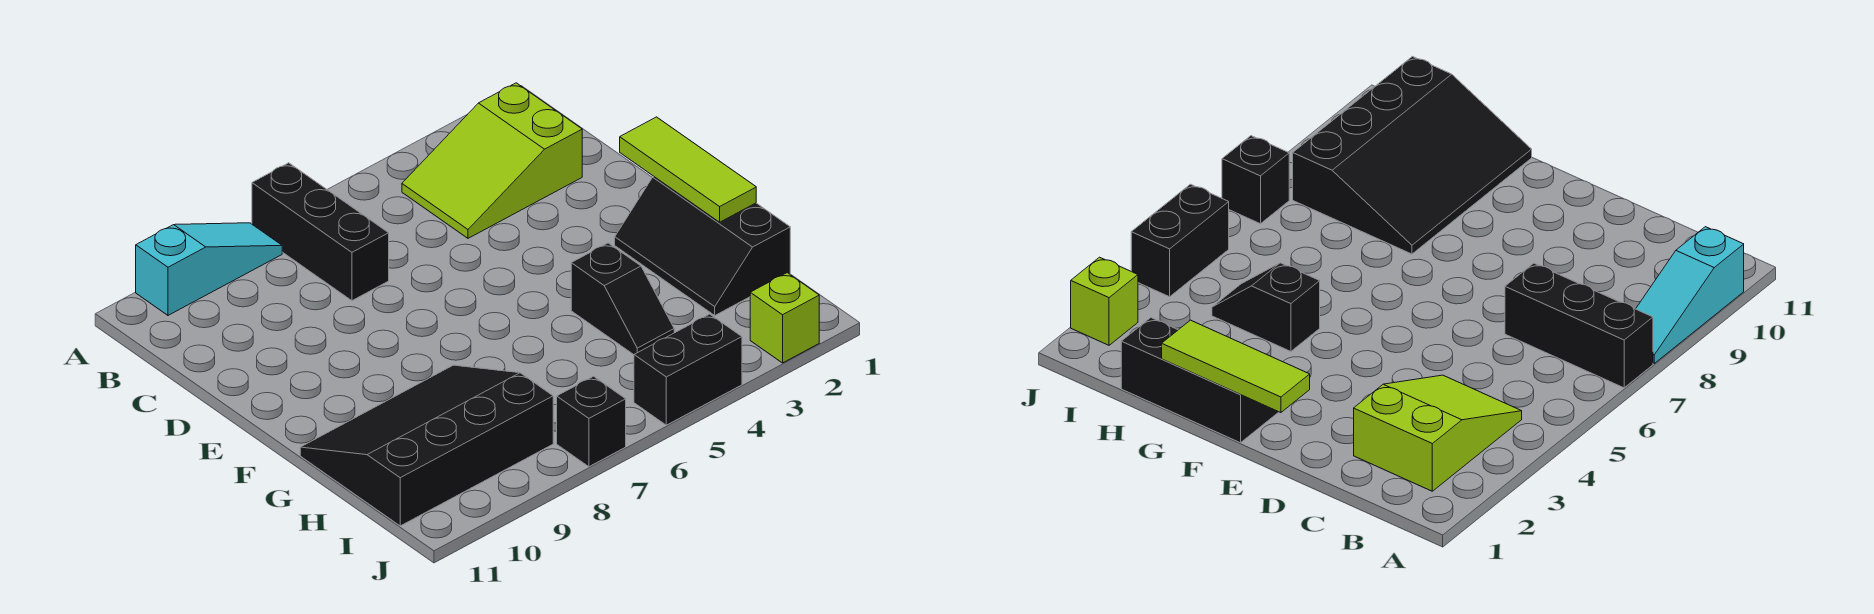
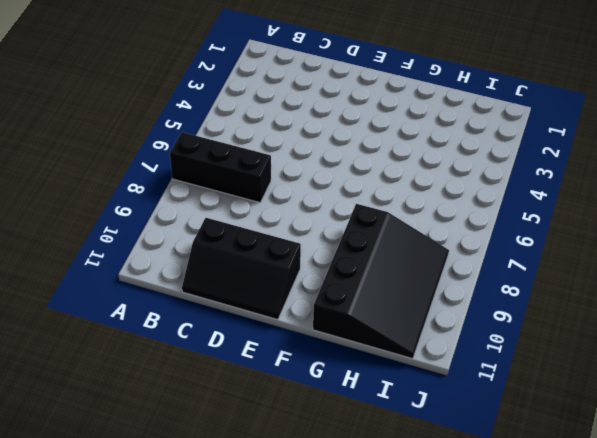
black slope C10:E11 level 1 top 10 -> black slope F1:H2 level 1 top 1
black slope G8:I11 level 1 top G -> black slope G8:I11 level 1 top I
none -> cyan slope A8:A10 level 1 top 10
none -> lime slope B2:C4 level 1 top 2

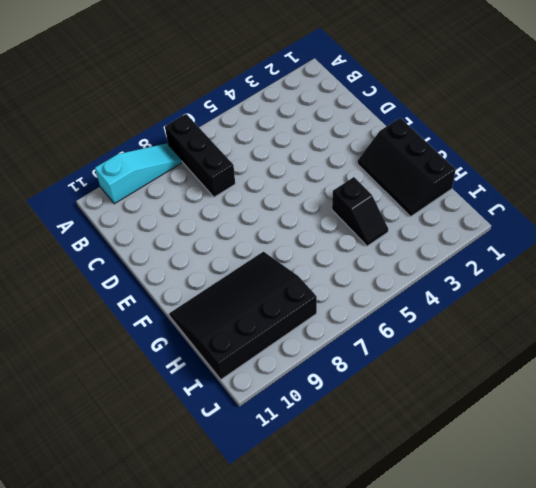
none -> lime slope B2:C4 level 1 top 2
none -> lime brick J2 level 1

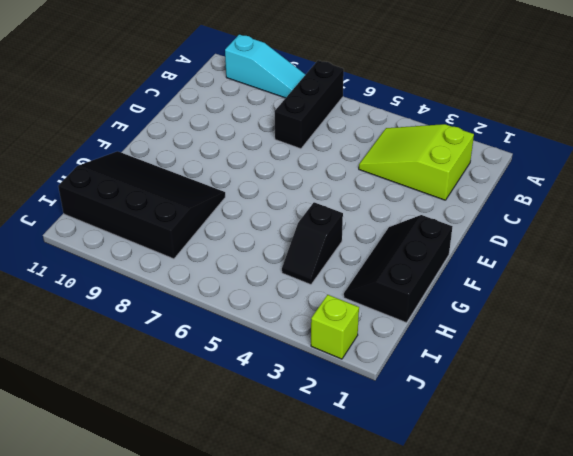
none -> black brick J4:J5 level 1
none -> black brick J7 level 1

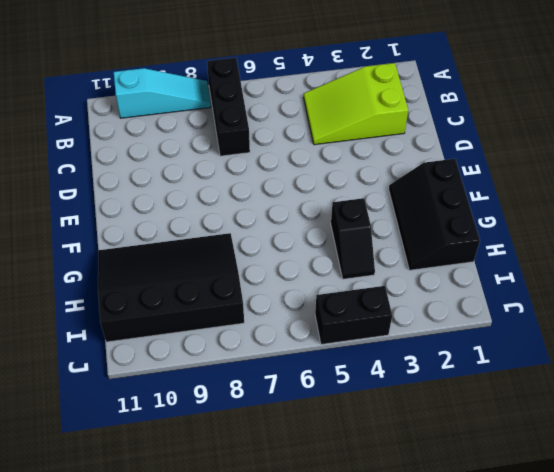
none -> lime brick J2 level 1
none -> black brick J7 level 1

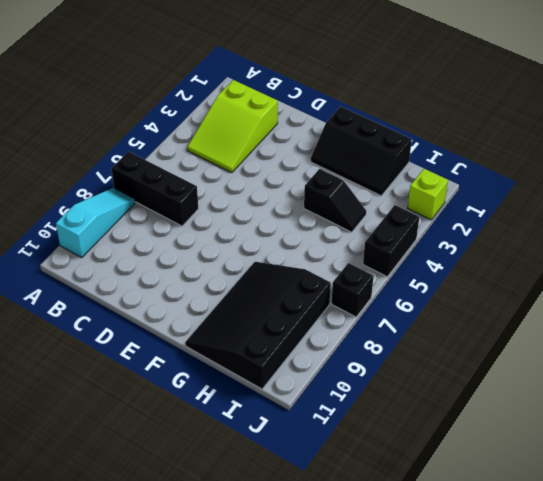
none -> lime tile E1:G1 level 2

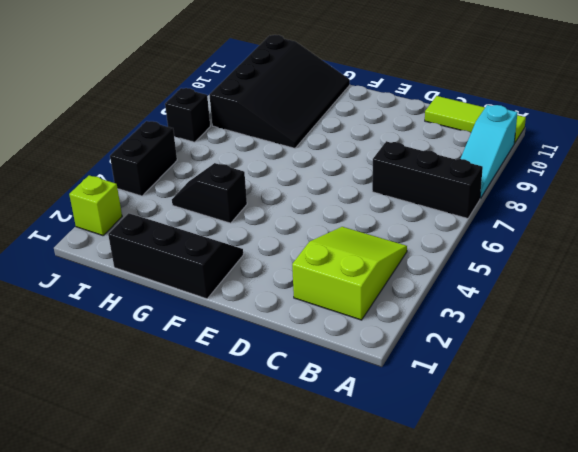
lime tile A11:C11 level 1 -> lime tile E1:G1 level 2

